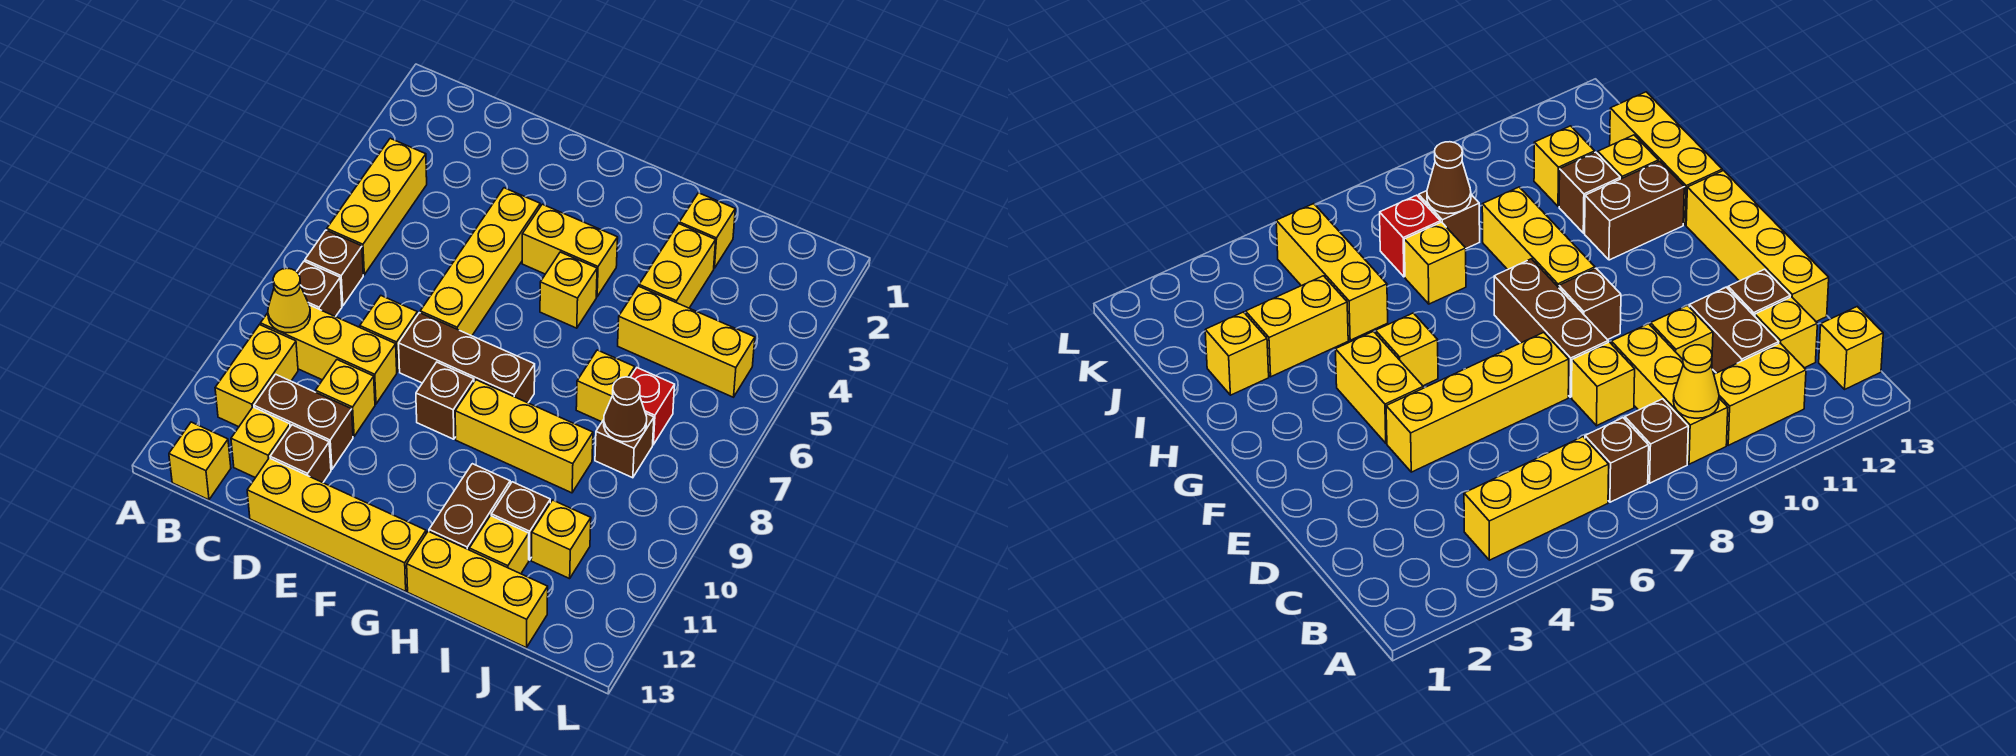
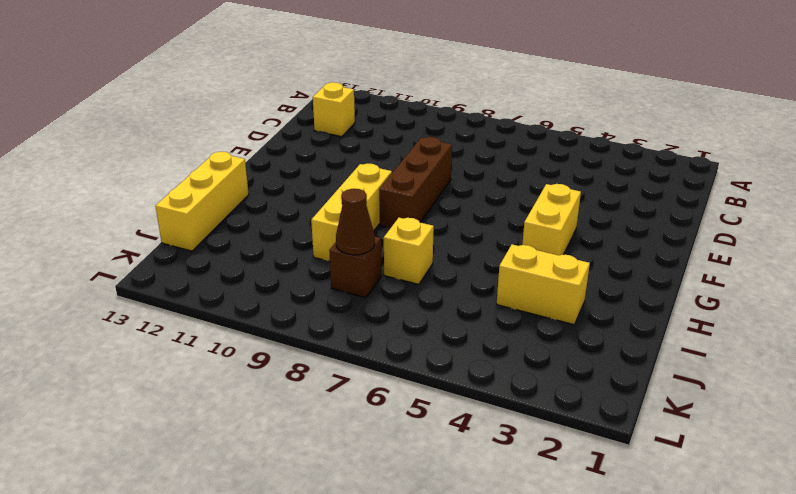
none -> yellow brick B4:B6 level 1
none -> brown brick B7 level 1
none -> brown brick B8 level 1
none -> yellow brick B9:D9 level 1

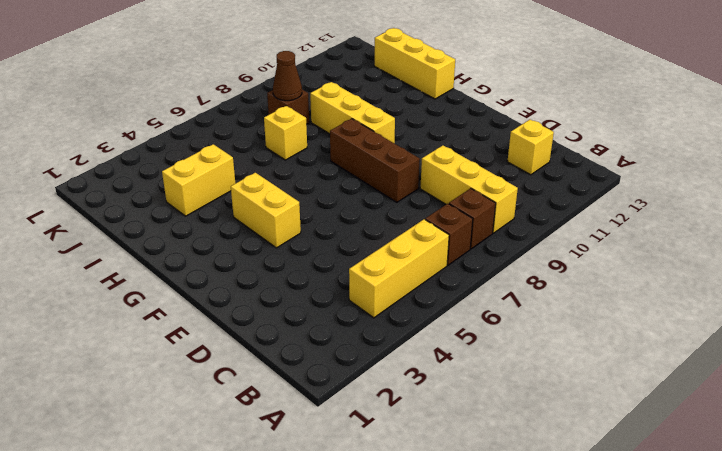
none -> yellow brick B10:B11 level 1
none -> yellow brick B13 level 1
none -> brown brick C11:D11 level 1
none -> yellow brick D8 level 1

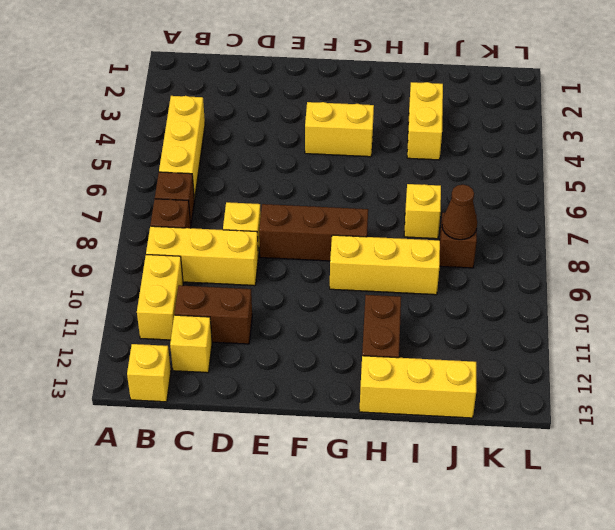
none -> yellow brick D10 level 1
none -> brown brick D12 level 1
none -> yellow brick D13:G13 level 1
none -> yellow brick E4:E7 level 1

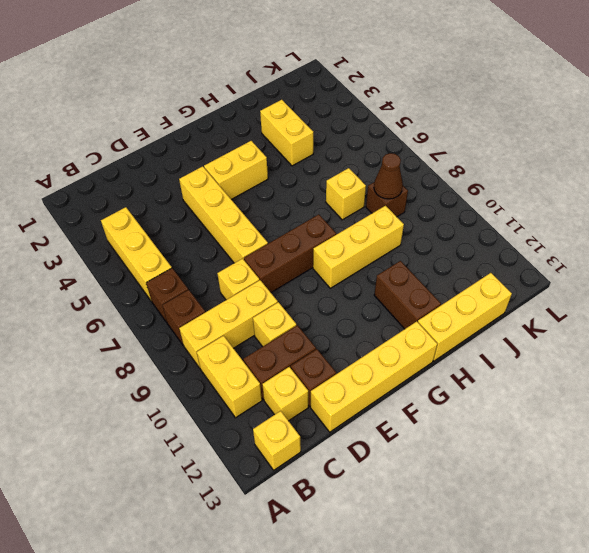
none -> brown brick F9 level 1
none -> yellow brick G5 level 1
none -> yellow brick I2 level 1
none -> yellow brick I5:K5 level 1

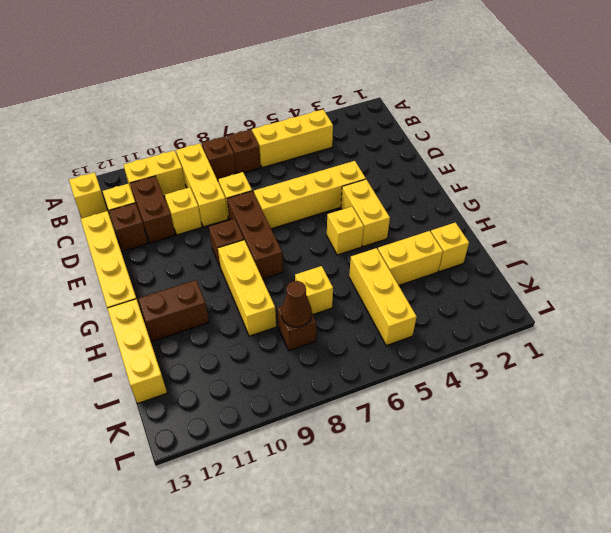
none -> brown brick I11 level 1
none -> yellow brick I12 level 1
none -> red brick J7 level 1
none -> yellow brick J11 level 1

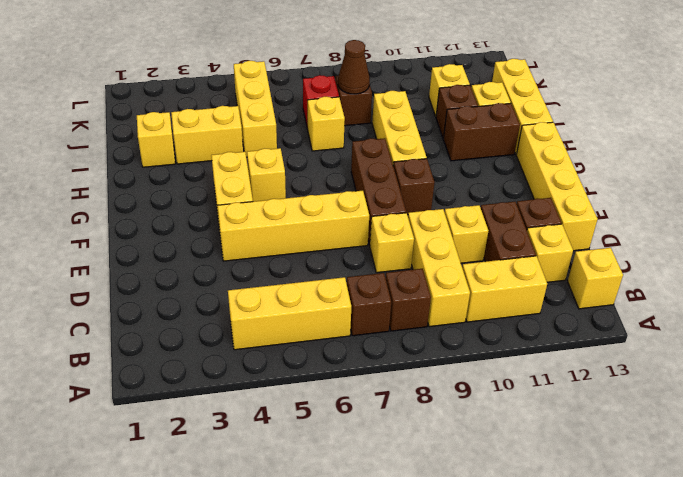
none -> yellow cone B9 level 2

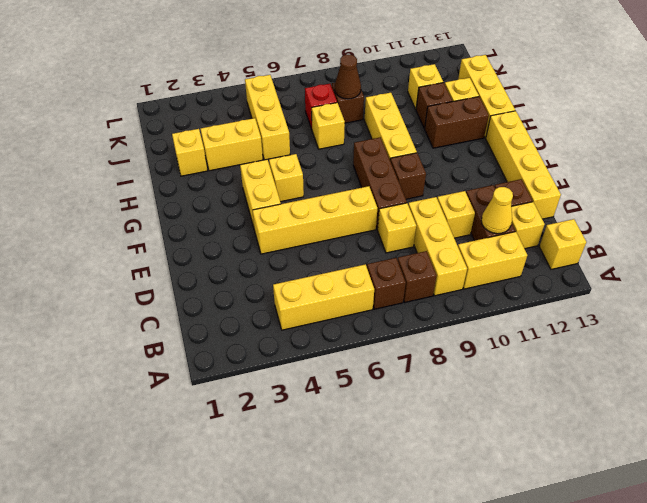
yellow cone C11 level 2 -> yellow cone B9 level 2

